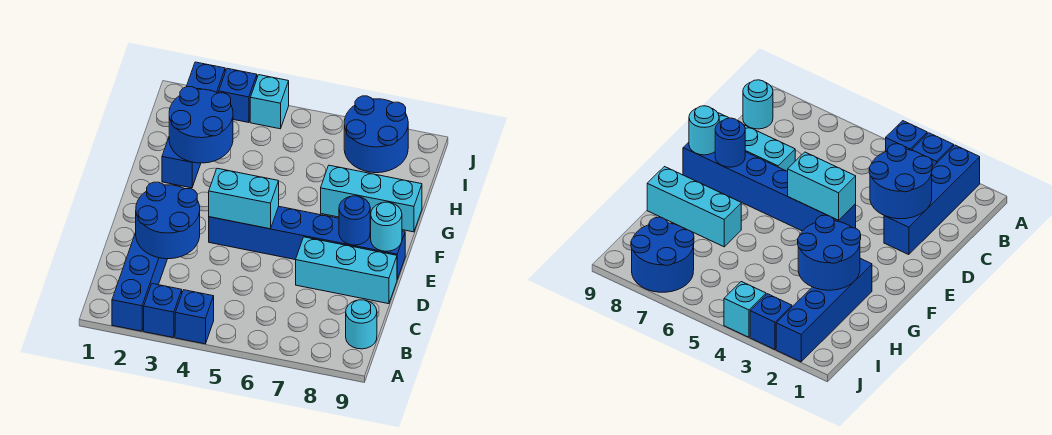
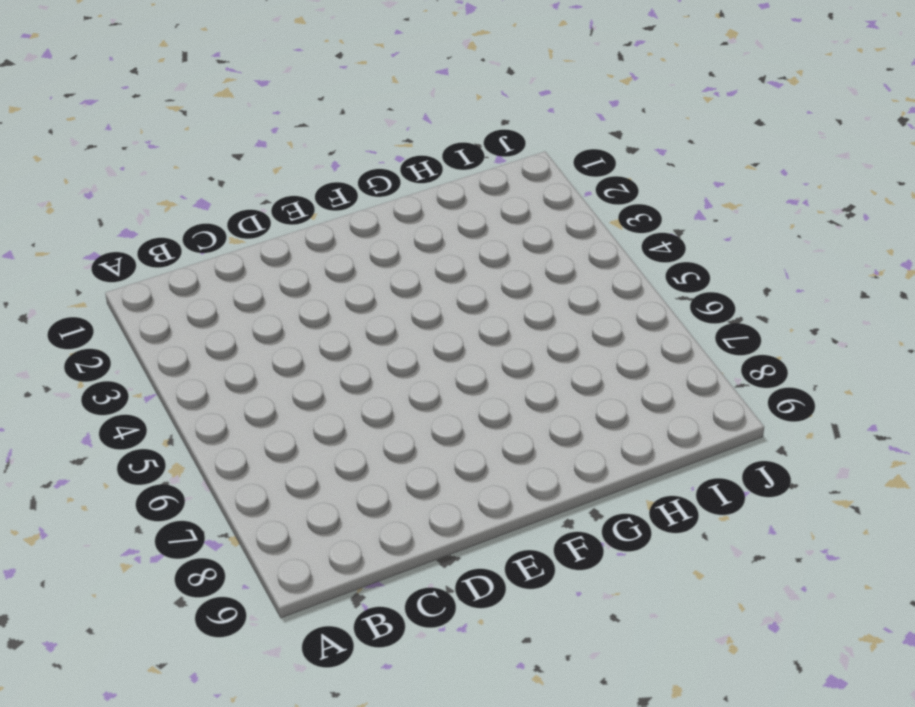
none -> blue brick A2:D2 level 1
none -> blue brick A3 level 1
none -> blue brick A4 level 1

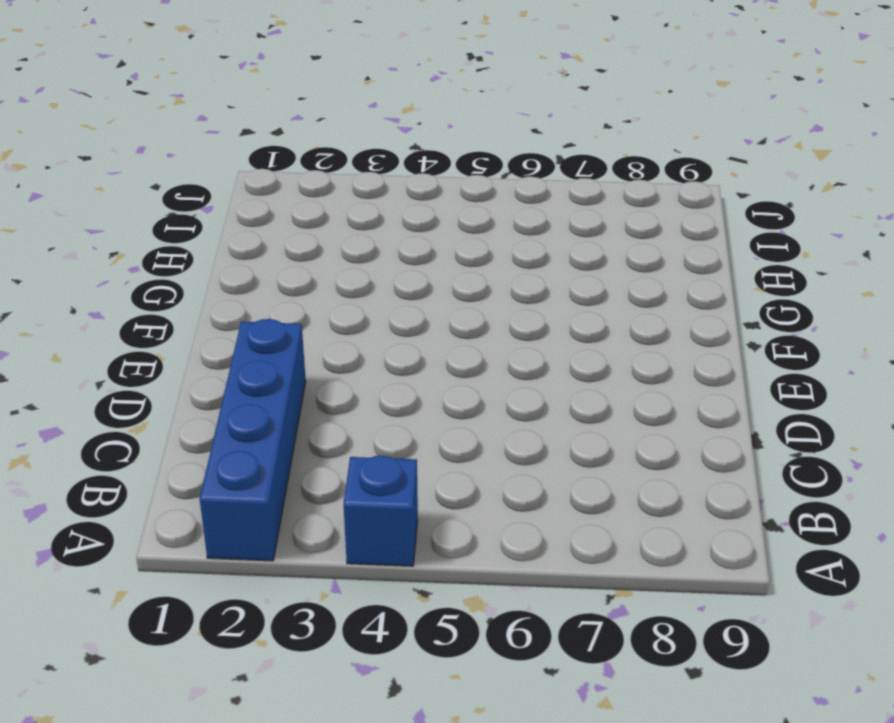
none -> blue brick A3 level 1
none -> cyan round brick B9 level 1
none -> cyan brick D7:D9 level 1

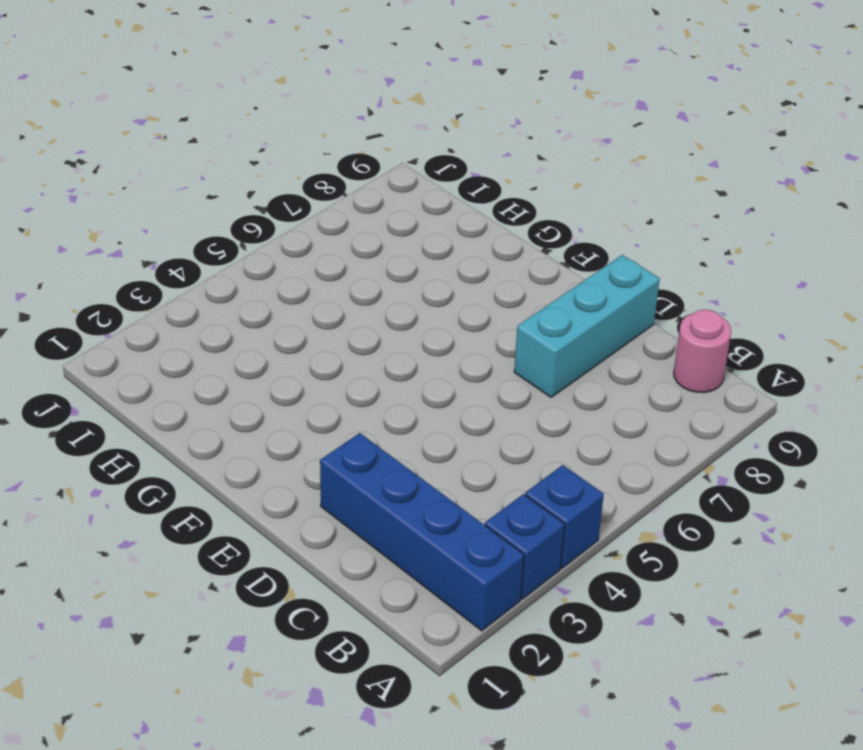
pink round brick B9 level 1 -> cyan round brick B9 level 1
none -> blue brick E4:E9 level 1
none -> blue brick G2:J2 level 1
none -> cyan brick G7:G9 level 1

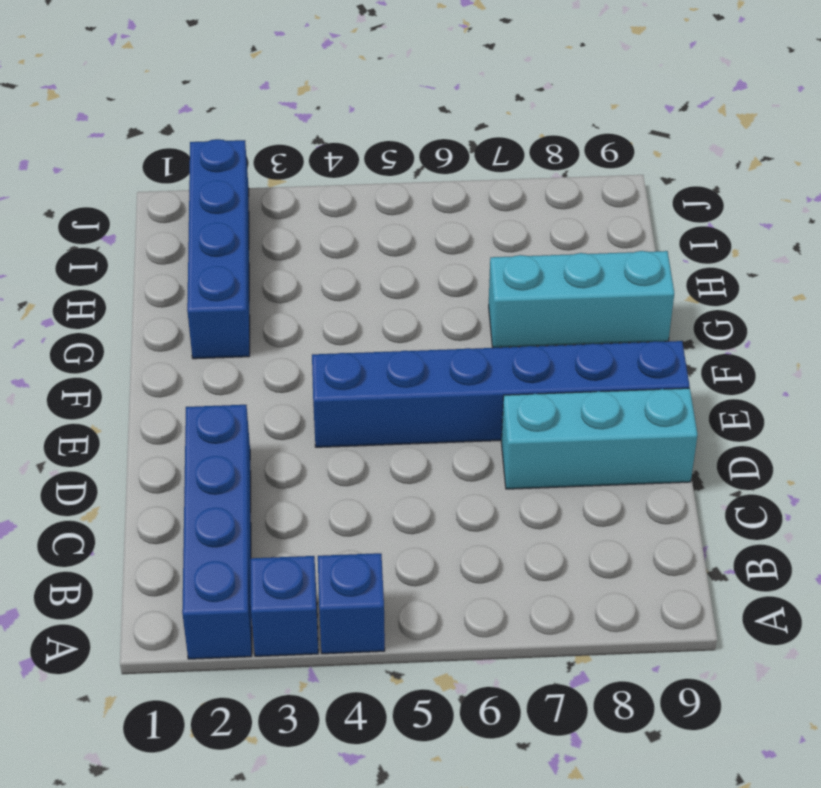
none -> cyan round brick B9 level 1
none -> blue round brick I7:J8 level 1
none -> blue brick J3 level 1

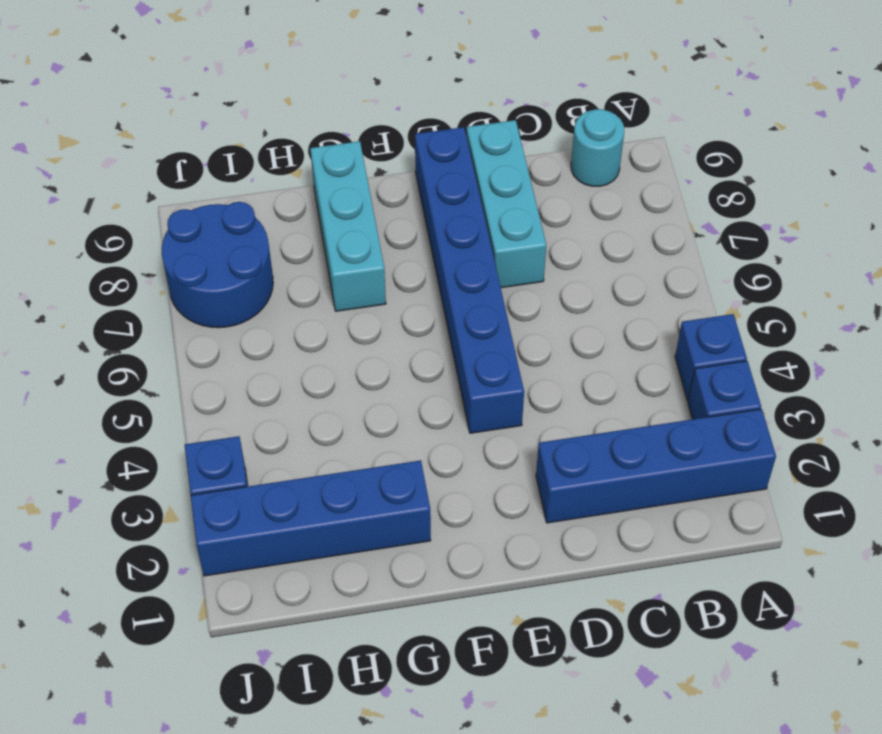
none -> cyan brick J4 level 1
none -> blue round brick C2:D3 level 2
none -> cyan brick E4:E5 level 2

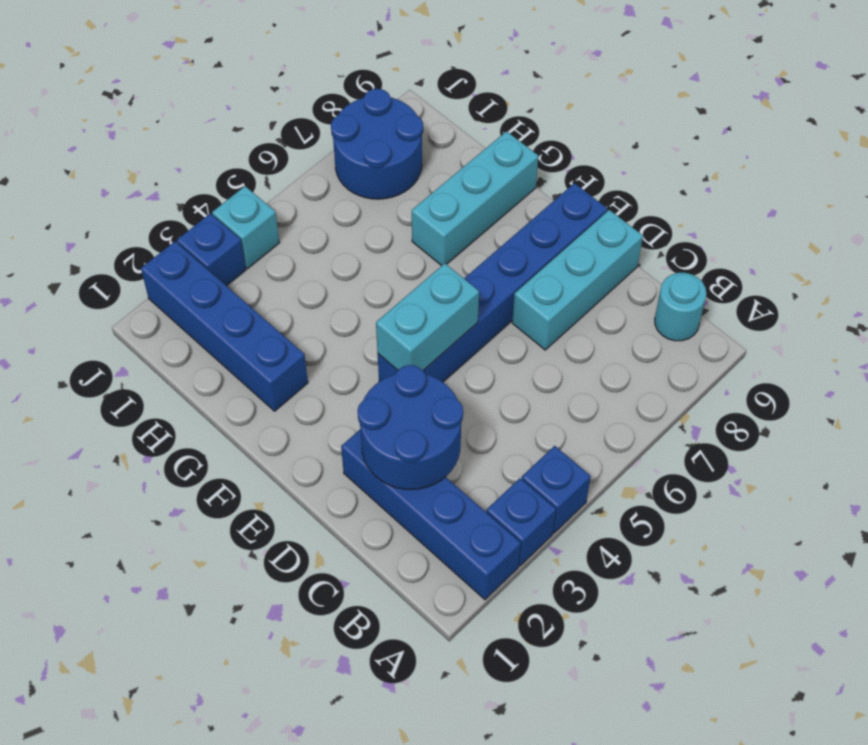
none -> blue round brick E8 level 2
none -> cyan round brick E9 level 2
none -> blue round brick G2:H3 level 2

